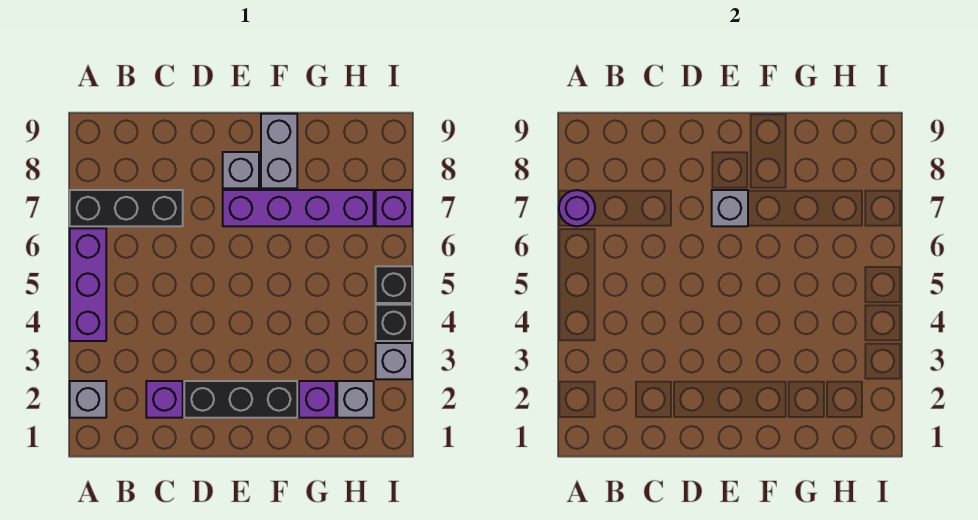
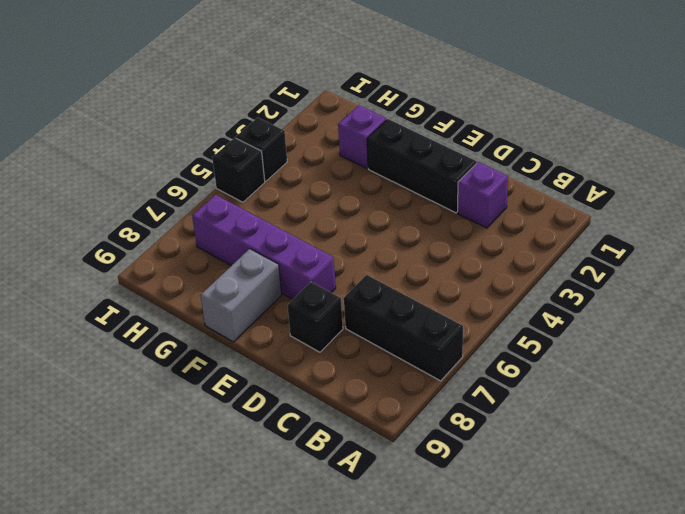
black brick D8 level 1 -> none
none -> grey brick A2 level 1
none -> purple brick A4:A6 level 1
none -> grey brick E8 level 1

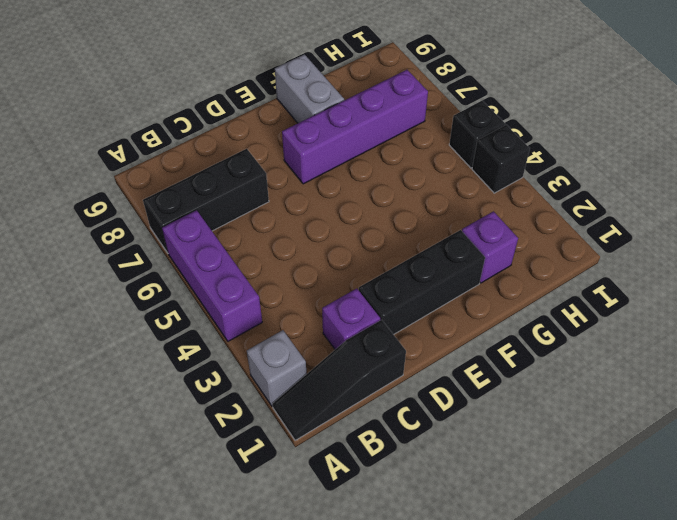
black slope A1:C1 level 1 top C -> none
none -> grey brick E8 level 1
none -> grey brick H2 level 1
none -> grey brick I3 level 1

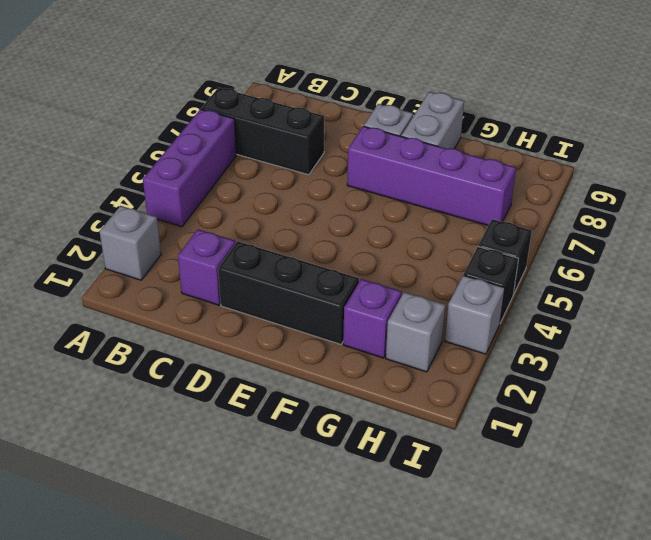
none -> purple brick I7 level 1
none -> purple round brick A7 level 2
none -> grey brick E7 level 2

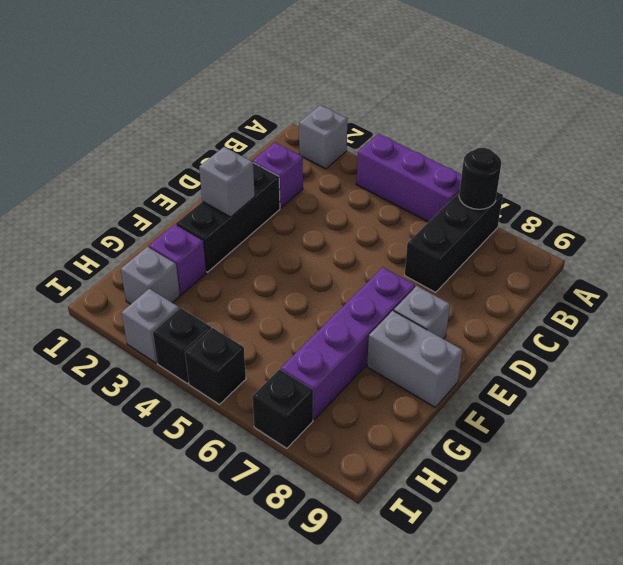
black round brick A7 level 2 -> purple round brick A7 level 2
grey brick E2 level 2 -> grey brick E7 level 2
black brick I7 level 1 -> purple brick I7 level 1

